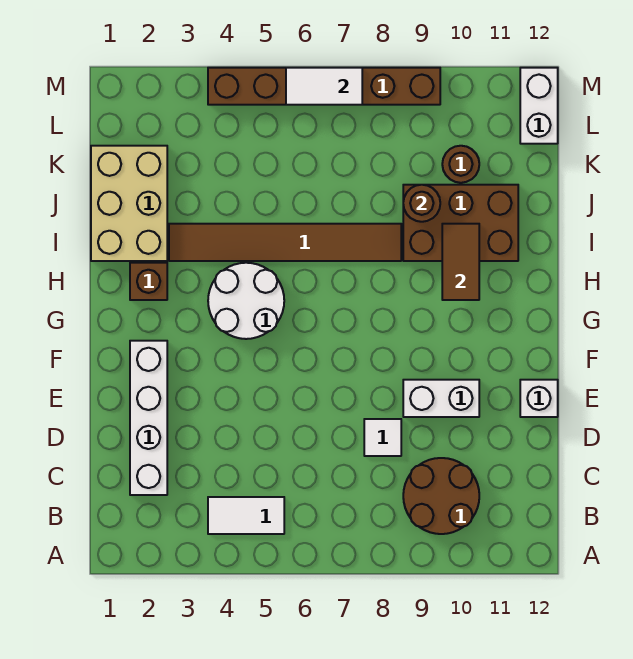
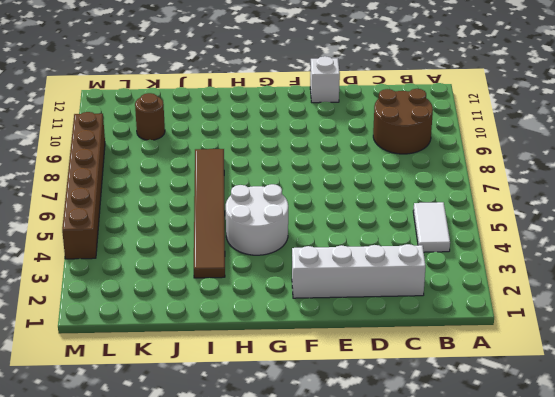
none -> white tile D8 level 1
none -> white brick E9:E10 level 1
none -> brown brick H2 level 1

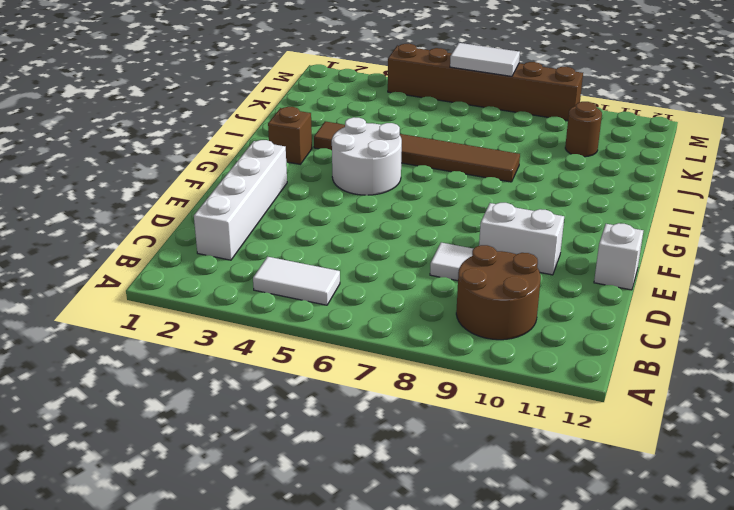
none -> tan brick I1:K2 level 1
none -> brown brick I9:J11 level 1
none -> white brick L12:M12 level 1

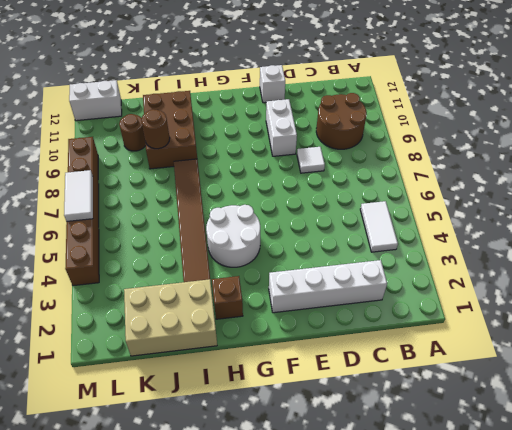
none -> brown tile H10:I10 level 2

